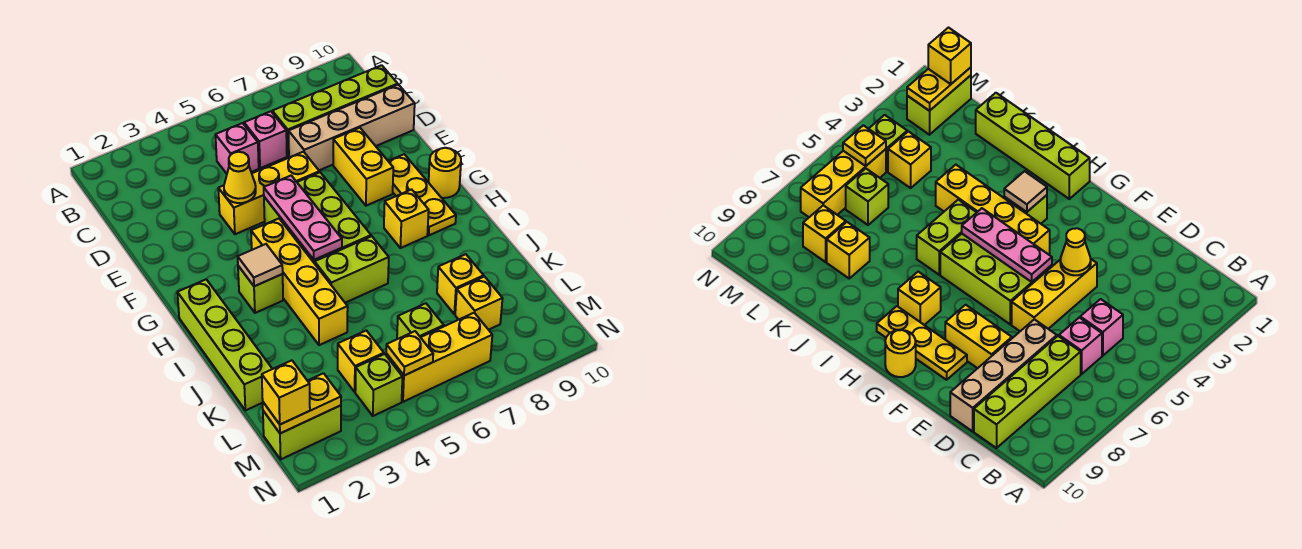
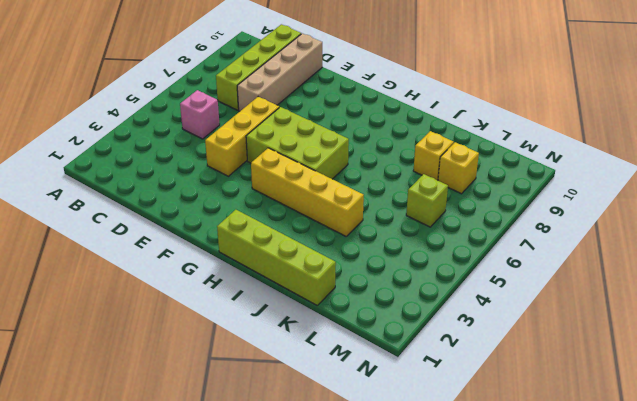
none -> pink brick C6 level 1
none -> yellow brick E8:F8 level 1
none -> yellow plate F9:H9 level 1

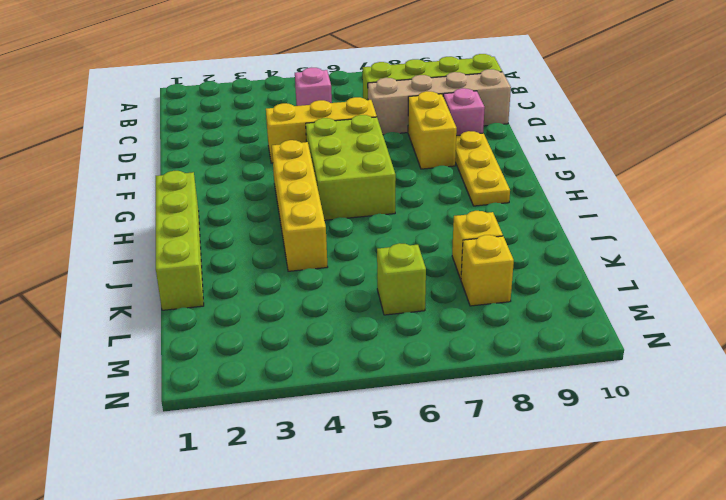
pink brick E9 level 1 -> pink brick C6 level 1
none -> yellow round brick G10 level 1
none -> lime brick H3 level 1
none -> yellow brick H8 level 1

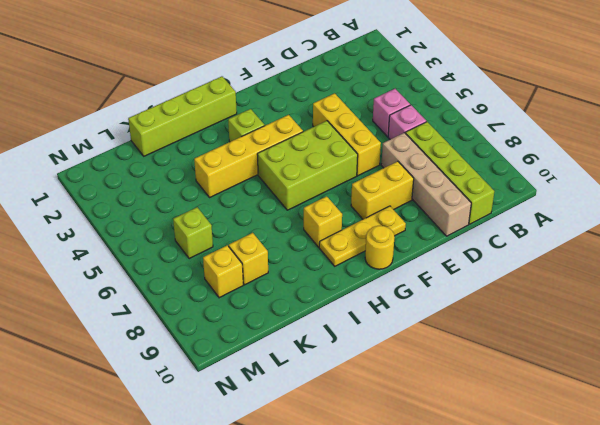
none -> lime brick I5:I6 level 1
none -> yellow brick L4 level 1
none -> lime brick M1:M2 level 1

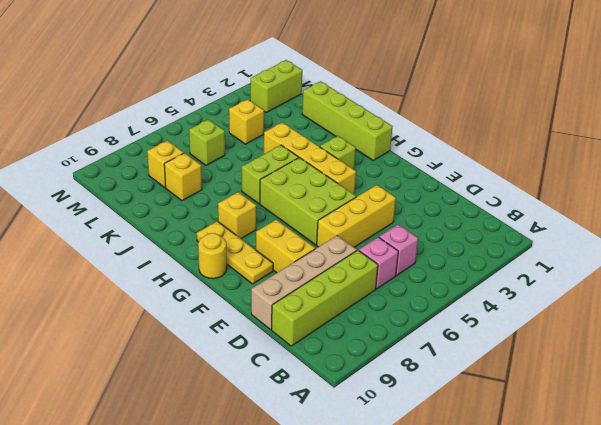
none -> lime brick M4 level 1
none -> yellow brick M5:M7 level 1
none -> yellow cone E4 level 2

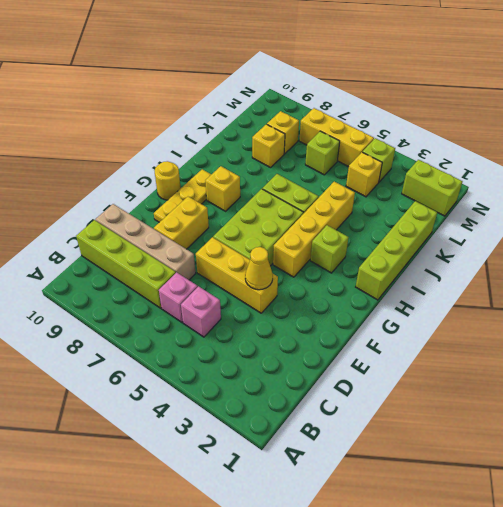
none -> pink plate F5:H5 level 2
none -> tan tile H3 level 2
none -> yellow plate M1:M2 level 2

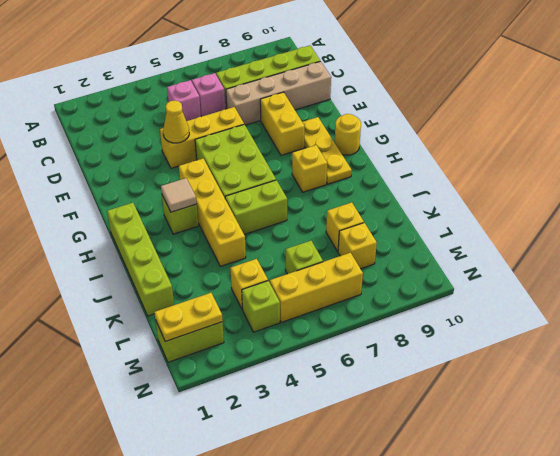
none -> pink plate F5:H5 level 2
none -> yellow plate M5 level 2
none -> yellow brick M1 level 3

